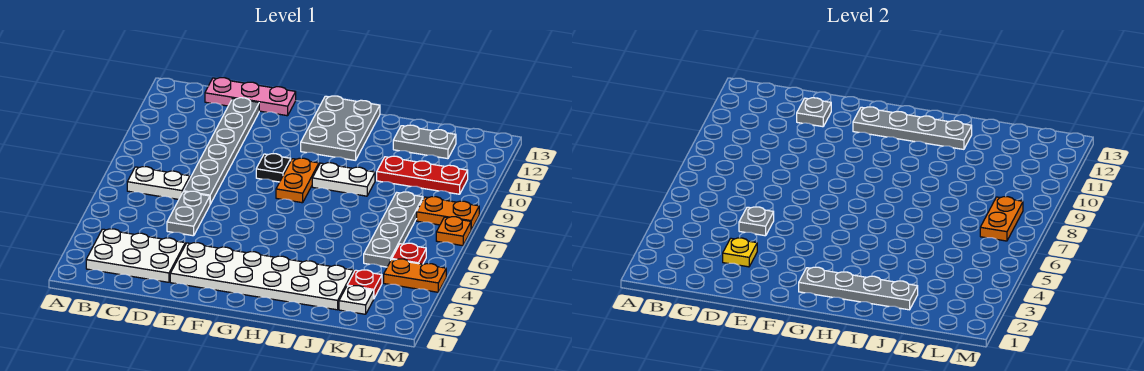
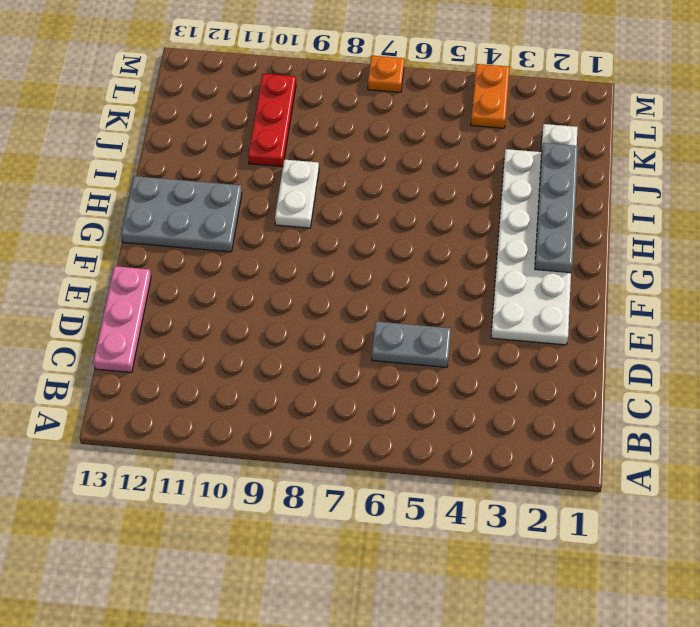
none -> white plate B2:D3 level 1
none -> white plate B7:C7 level 1
none -> grey plate D7:D12 level 1

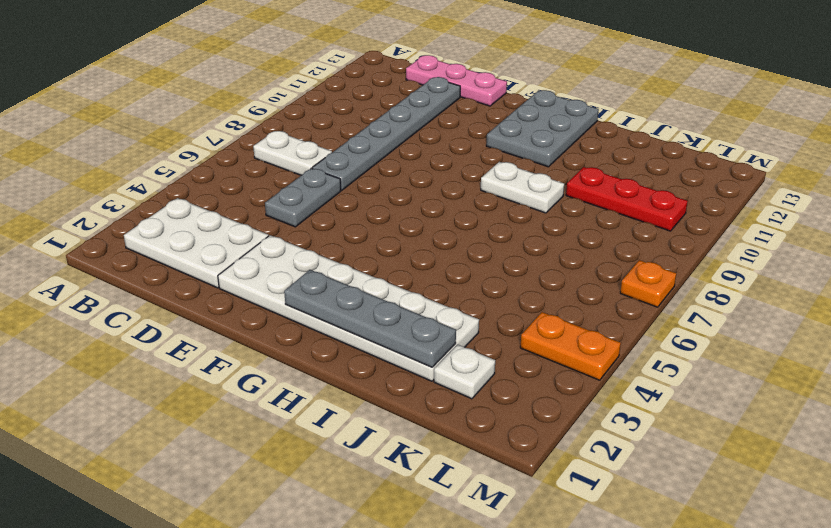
none -> black plate F9 level 1
none -> orange plate G8:G9 level 1
none -> grey plate J12:K12 level 1

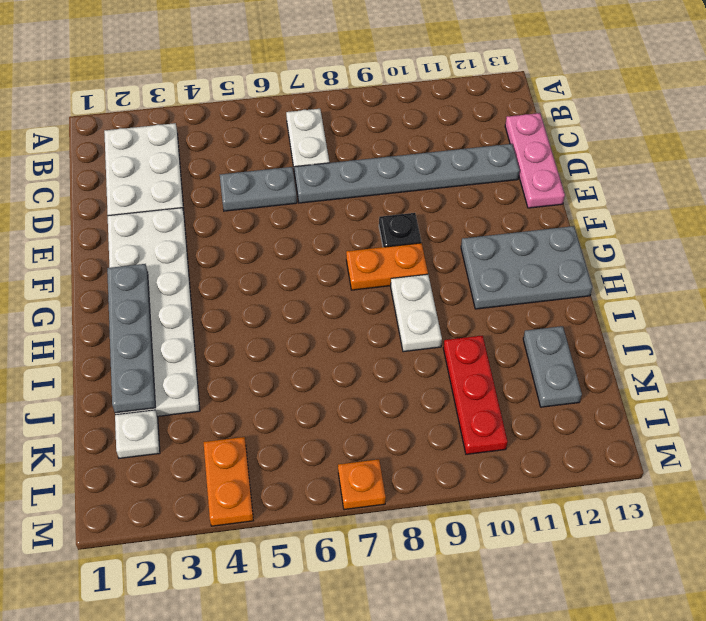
none -> red plate K3 level 1
none -> grey plate K5:K8 level 1
none -> red plate L5 level 1

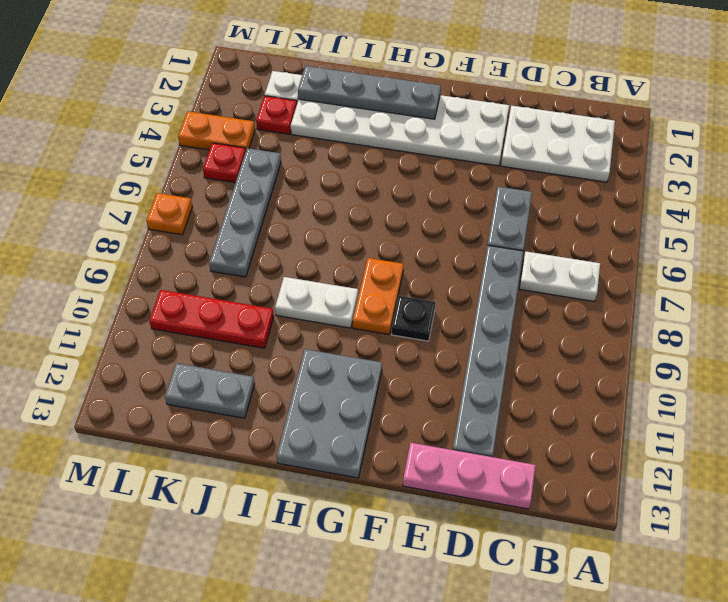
none -> orange plate L8:M8 level 1
none -> yellow plate D3 level 2
none -> grey plate D5 level 2

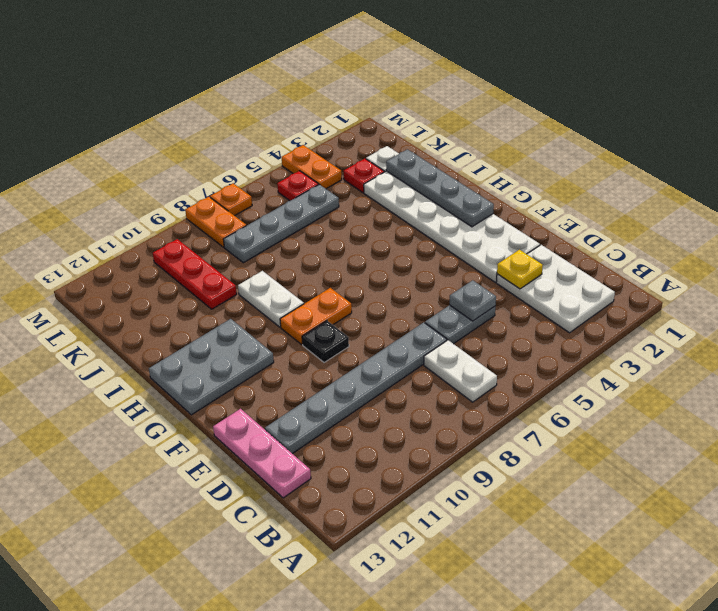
none -> grey plate J12:K12 level 1
none -> grey plate D12 level 2
none -> grey plate F12:I12 level 2

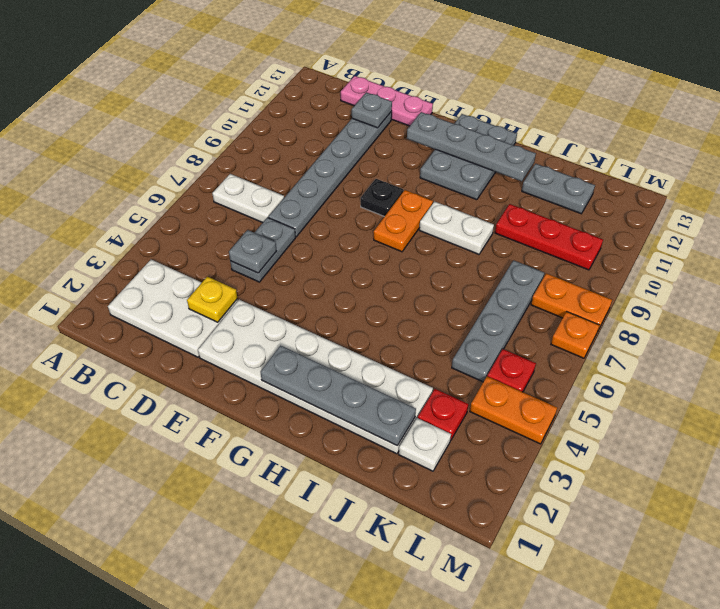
none -> orange plate L7:L8 level 2

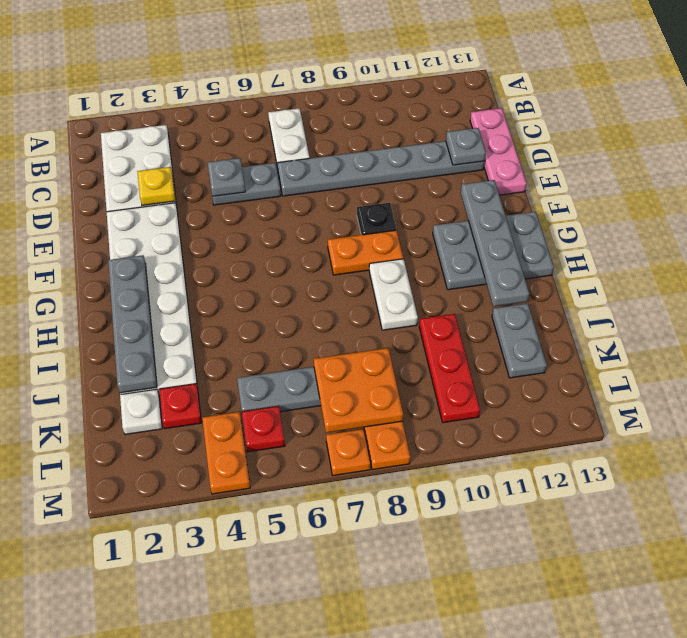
orange plate K7:L8 level 2 -> orange plate L7:L8 level 2

